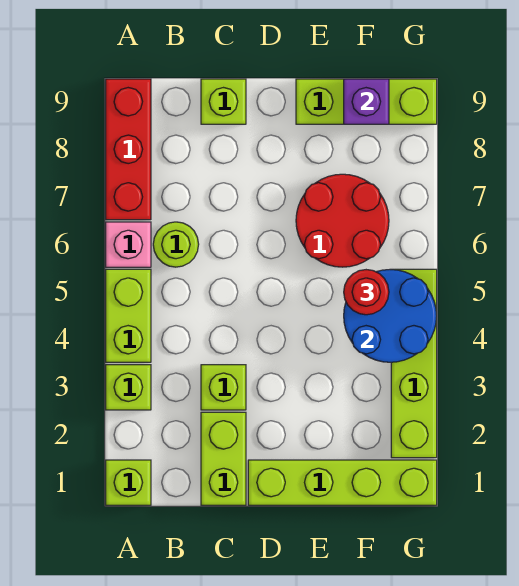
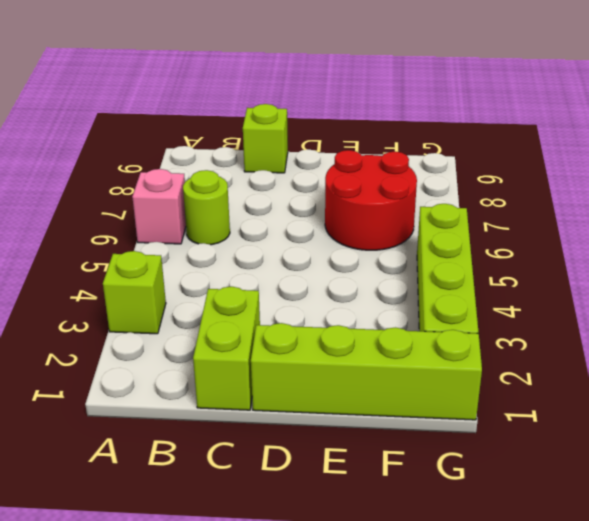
none -> lime brick A1 level 1
none -> lime brick A4:A5 level 1
none -> red brick A7:A9 level 1

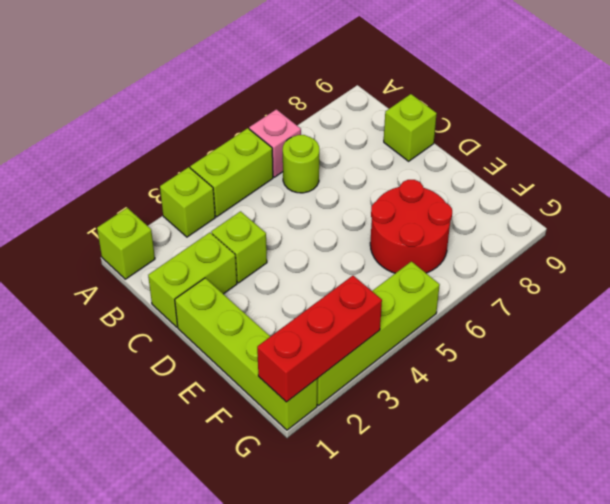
red brick G1:G3 level 2 -> red brick A7:A9 level 1
none -> lime brick E9:G9 level 1
none -> blue round brick F4:G5 level 2
none -> purple brick F9 level 2

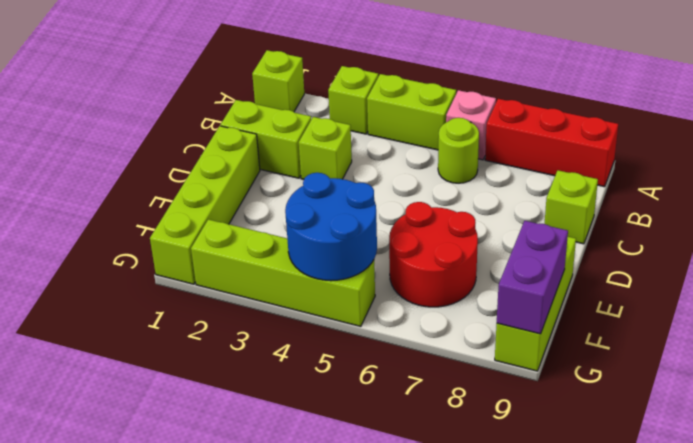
purple brick F9:G9 level 2 -> purple brick F9 level 2
none -> red round brick F5 level 3

